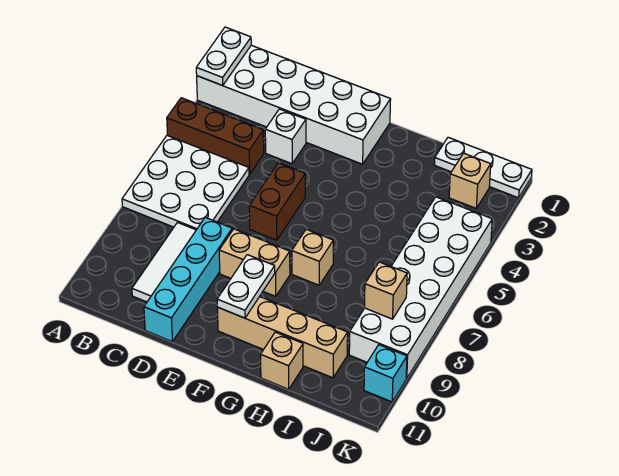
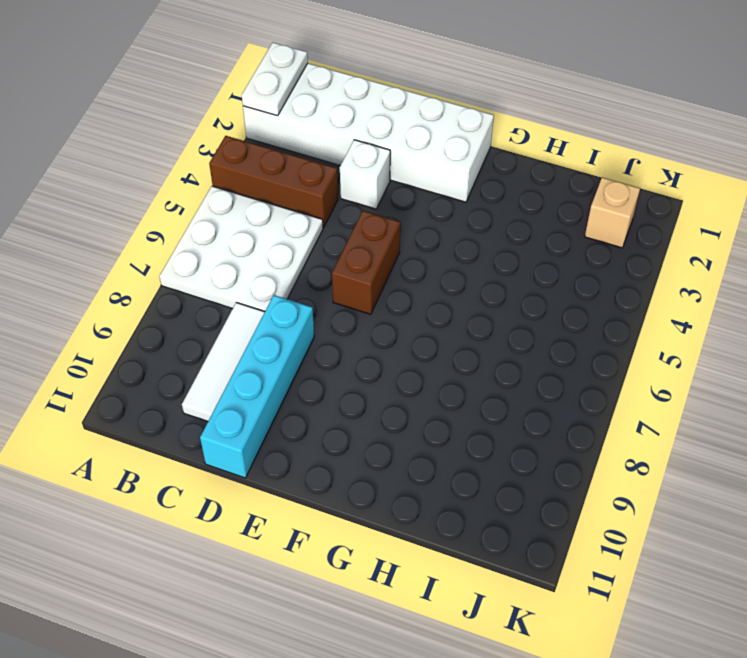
none -> tan brick E8:F8 level 1
none -> tan brick F10:I10 level 1
none -> tan brick G7 level 1

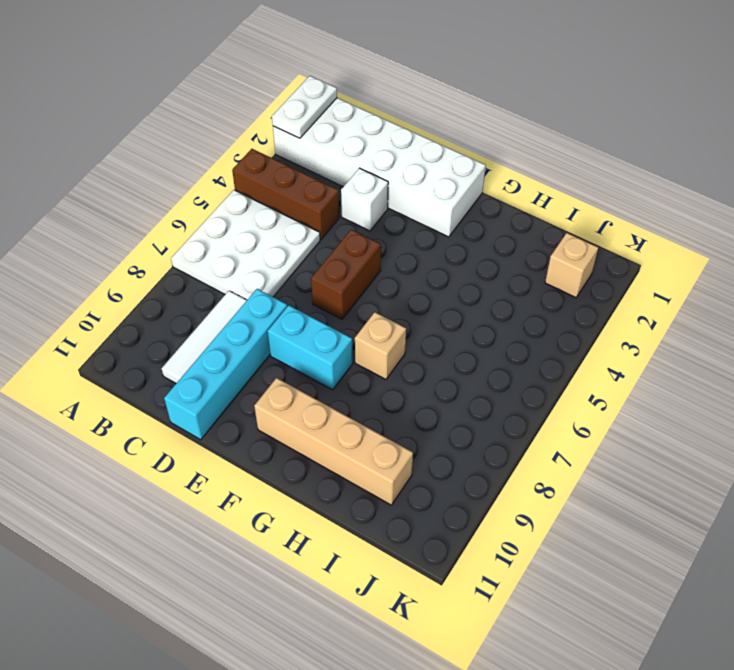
cyan brick E8:F8 level 1 -> tan brick E8:F8 level 1
none -> tan brick H11 level 1
none -> white plate I1:K1 level 1
none -> white brick J4:K9 level 1

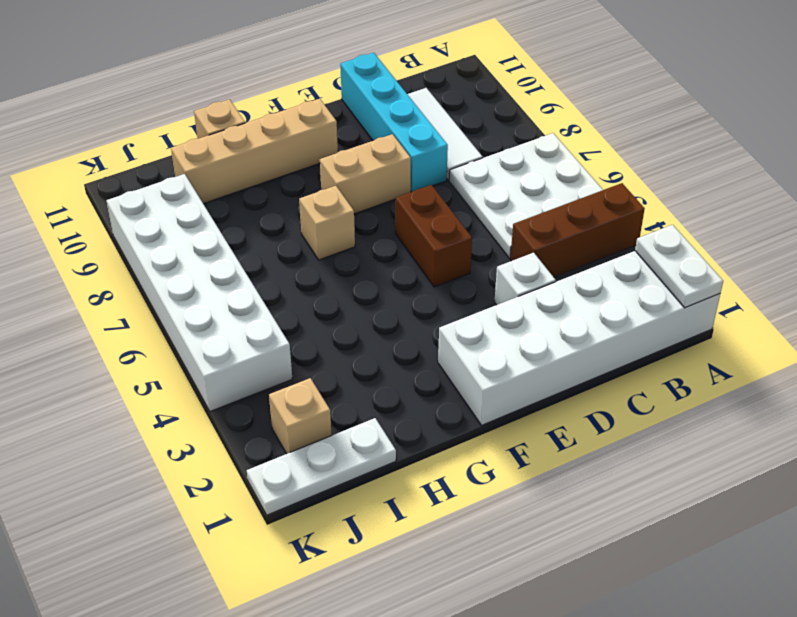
none -> cyan brick K10 level 1
none -> white plate F9:F10 level 2
none -> tan brick J8 level 2

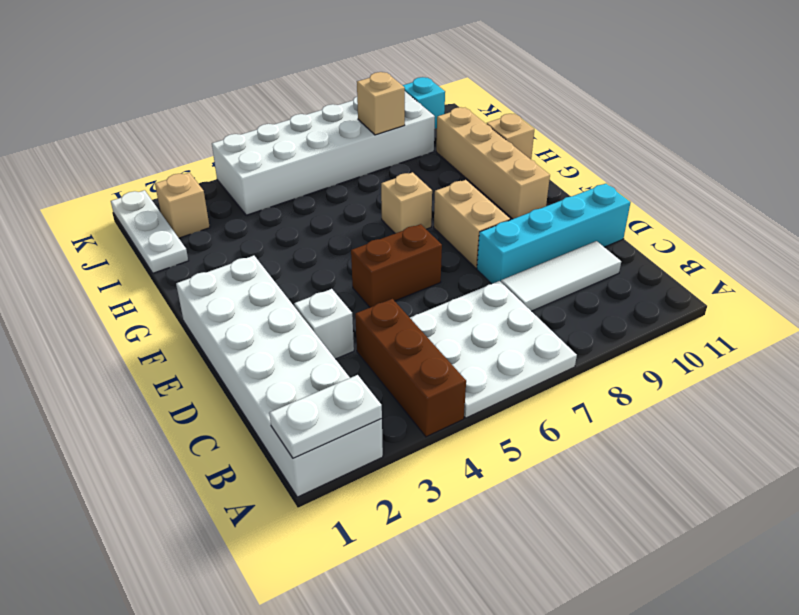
none -> white plate F9:F10 level 2

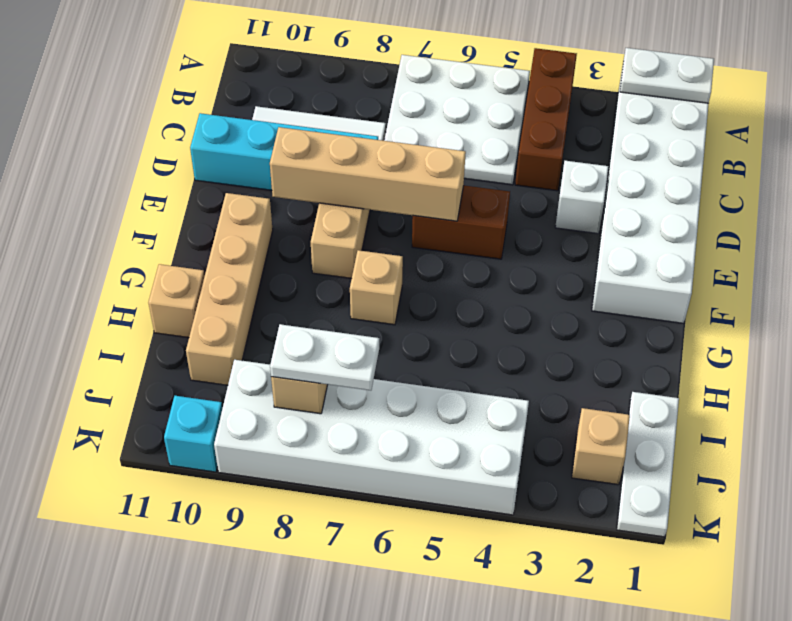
tan brick E6:E9 level 2 -> none
white plate J7:J8 level 3 -> white plate F9:F10 level 2

